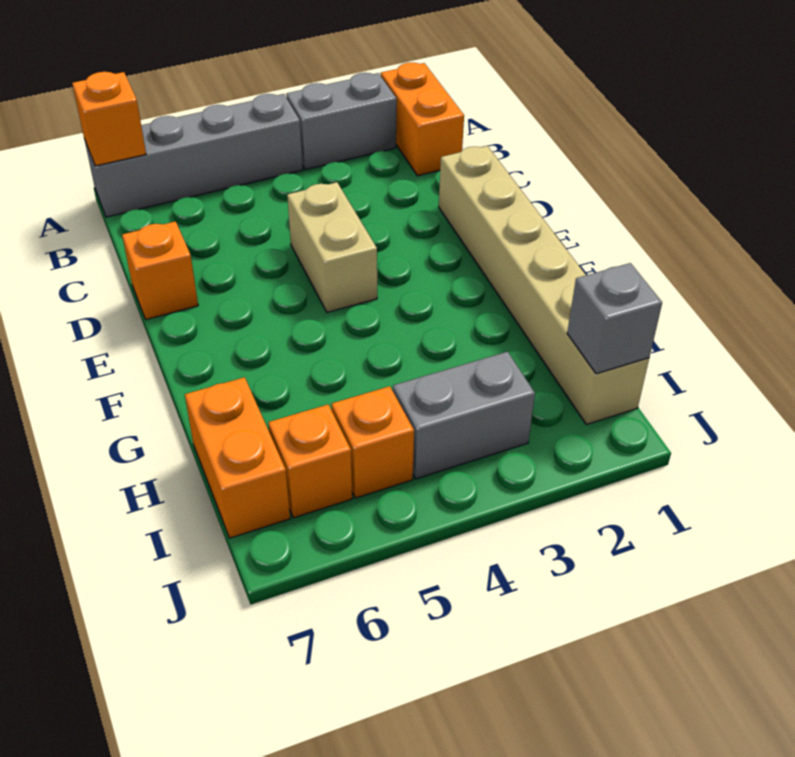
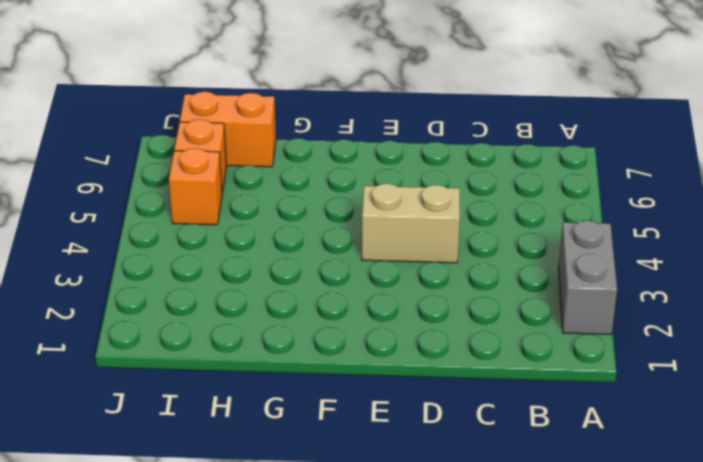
none -> orange brick A1:B1 level 1
none -> grey brick A4:A7 level 1
none -> tan brick D1:I1 level 1

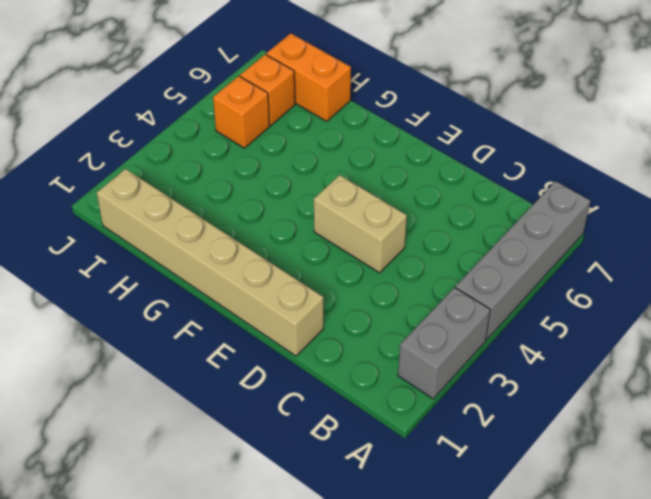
none -> orange brick A1:B1 level 1
none -> orange brick D7 level 1
none -> grey brick I3:I4 level 1

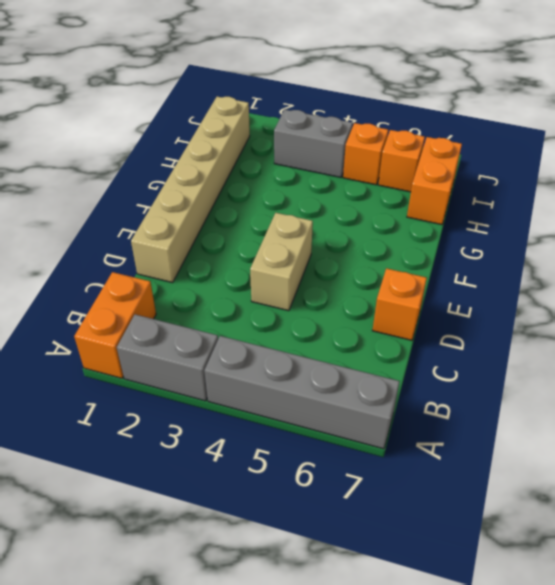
none -> orange brick A7 level 2
none -> grey brick I1 level 2

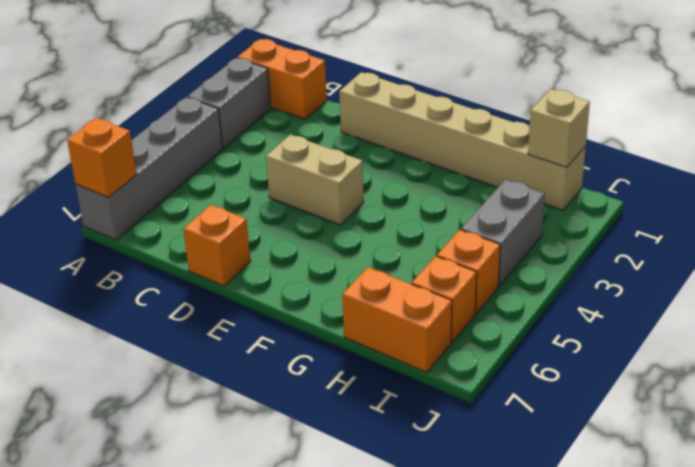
tan brick I1 level 2 -> grey brick I1 level 2

